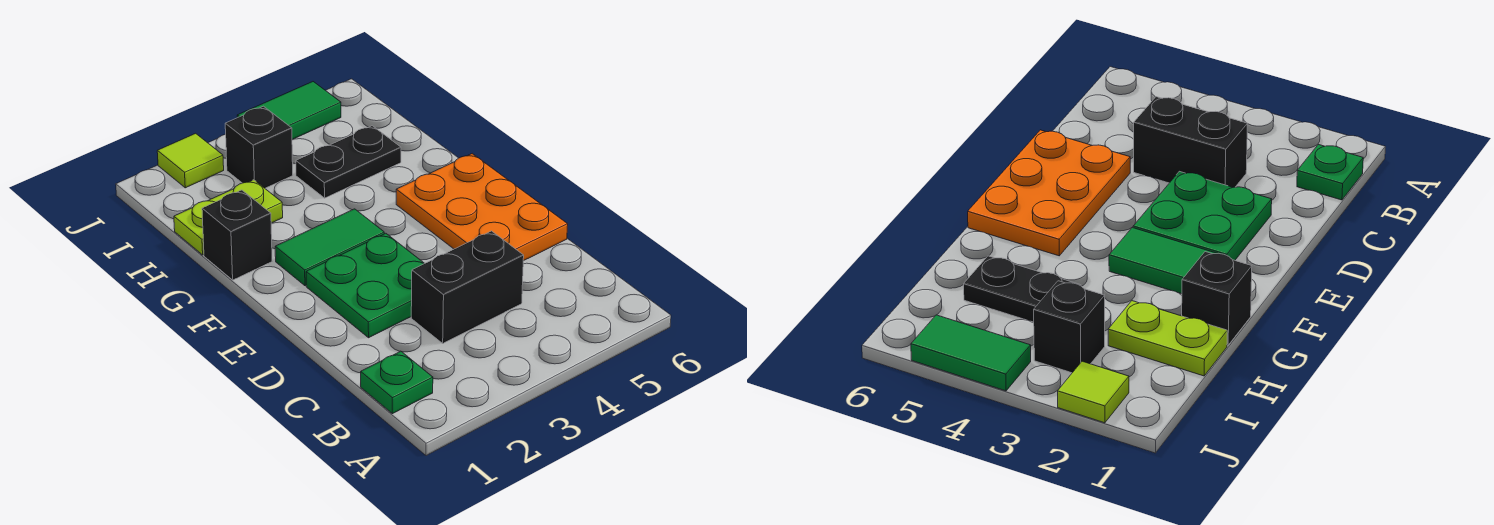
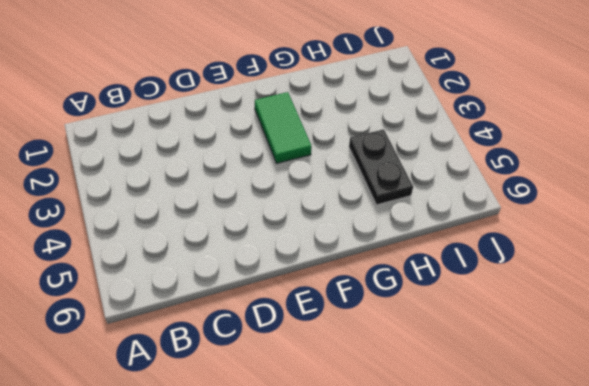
none -> green plate B1 level 1
none -> black brick C3:C4 level 1

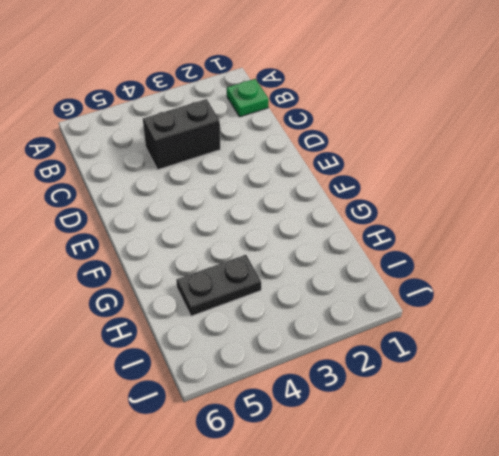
none -> green plate D2:E3 level 1
none -> orange plate D5:F6 level 1

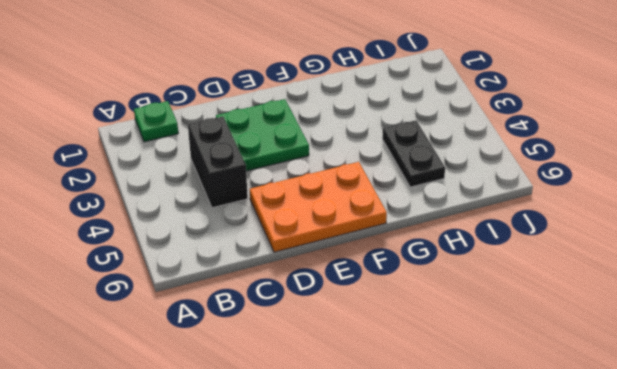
none -> green tile F2:F3 level 1
none -> black brick G1 level 1

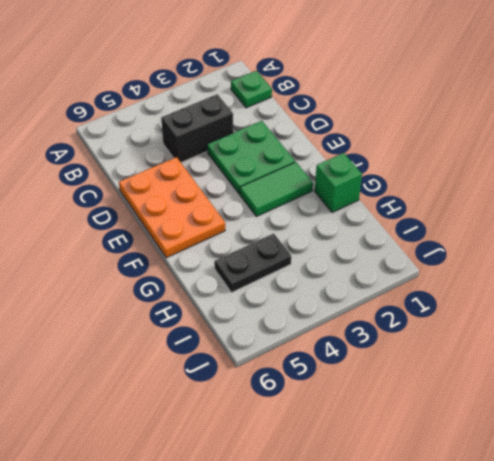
green brick G1 level 1 -> black brick G1 level 1
none -> lime plate H1:H2 level 1
none -> black brick I3 level 1

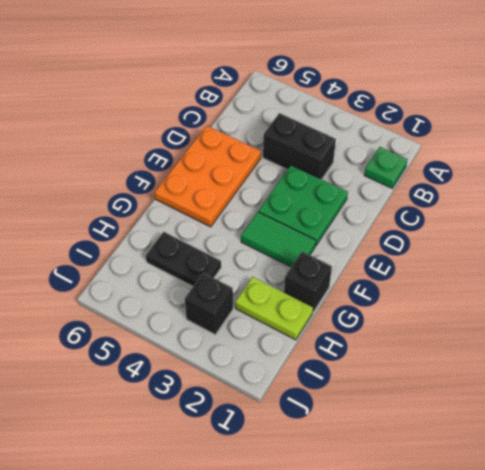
none -> lime tile J2 level 1
none -> green tile J4:J5 level 1

